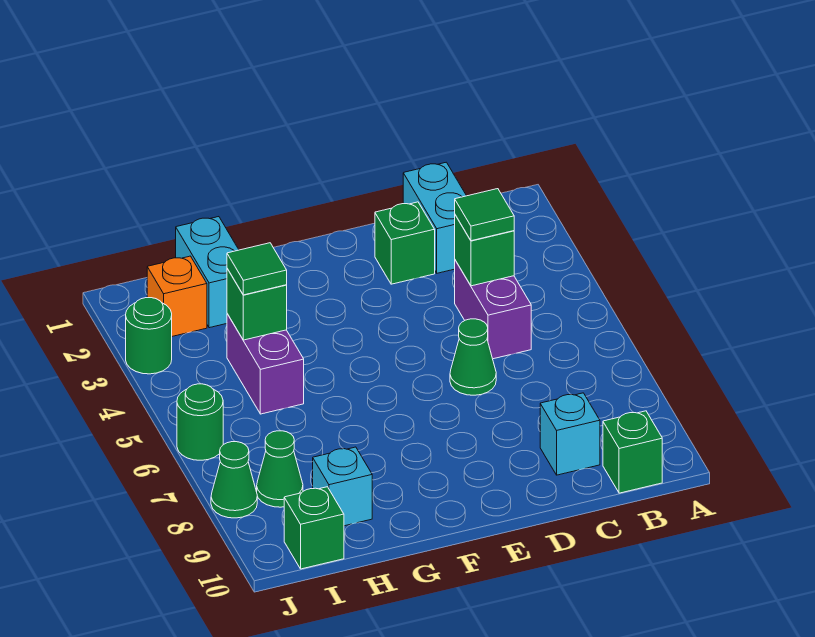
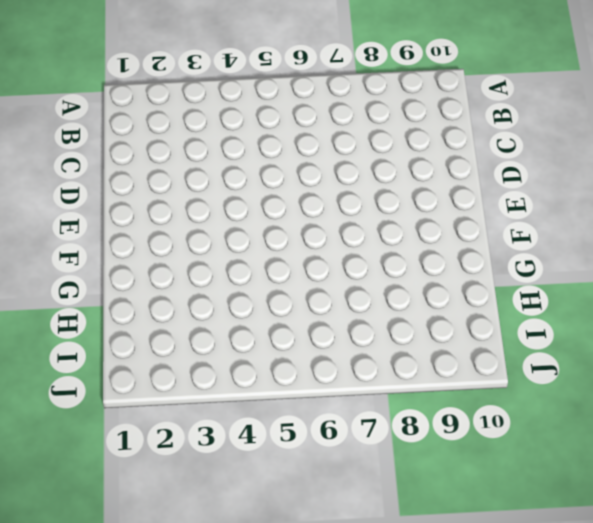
none -> green brick B10 level 1
none -> cyan brick C1:C2 level 1
none -> purple brick C4:C5 level 1

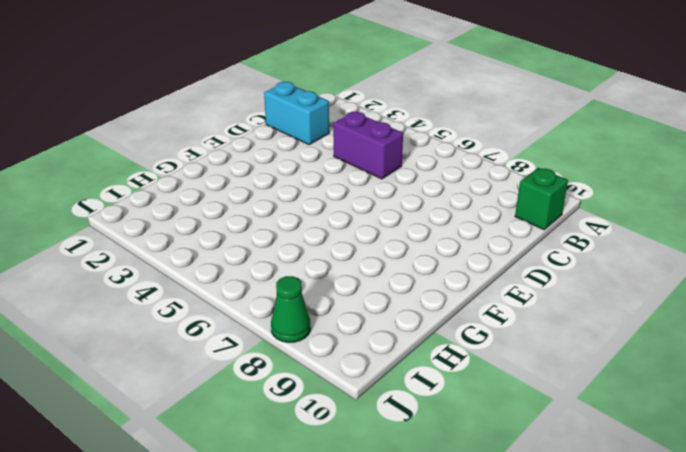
none -> cyan brick C9 level 1
none -> green brick D2 level 1
none -> green cone D6 level 1

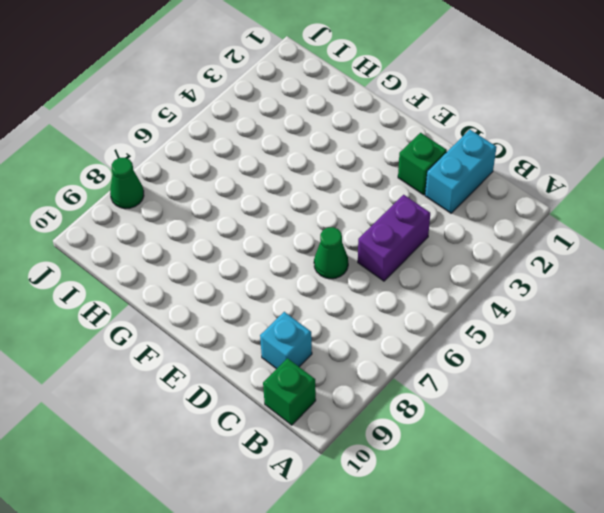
none -> cyan brick H1:H2 level 1
none -> purple brick H4:H5 level 1
none -> cyan brick H9 level 1

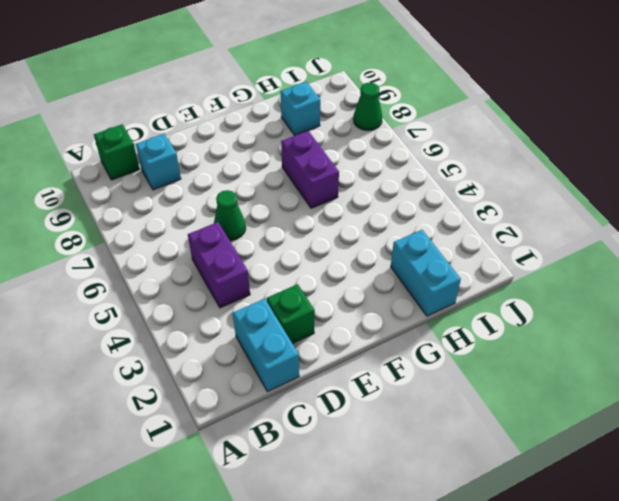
purple brick G6:G7 level 1 -> purple brick H4:H5 level 1
none -> orange brick I2 level 1
none -> green cone I8 level 1
none -> green brick I10 level 1

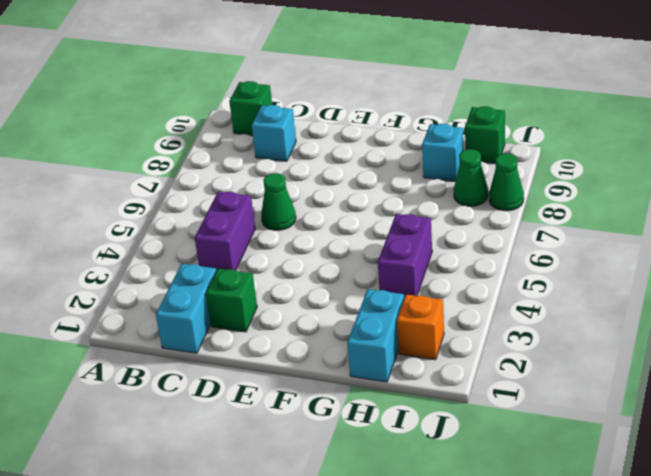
none -> green round brick J3 level 1
none -> green round brick J6 level 1
none -> green brick C4 level 2

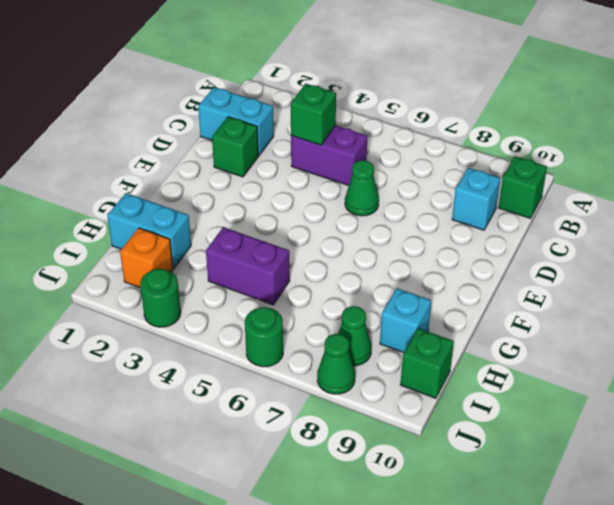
none -> green brick H4 level 2
none -> green tile C4 level 3
none -> green tile H4 level 3

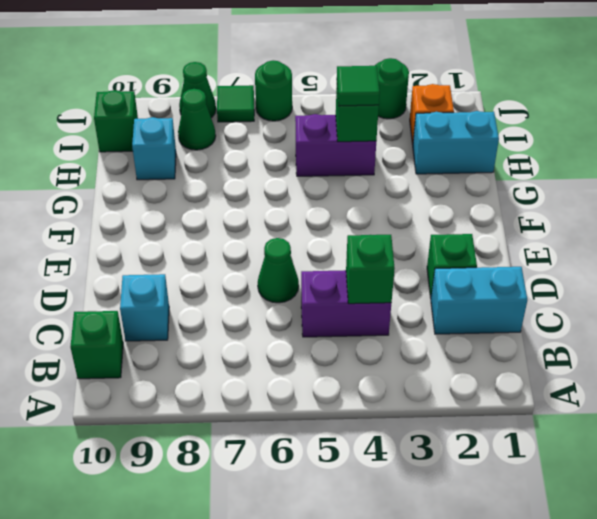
green tile J7 level 1 -> green tile C4 level 3

